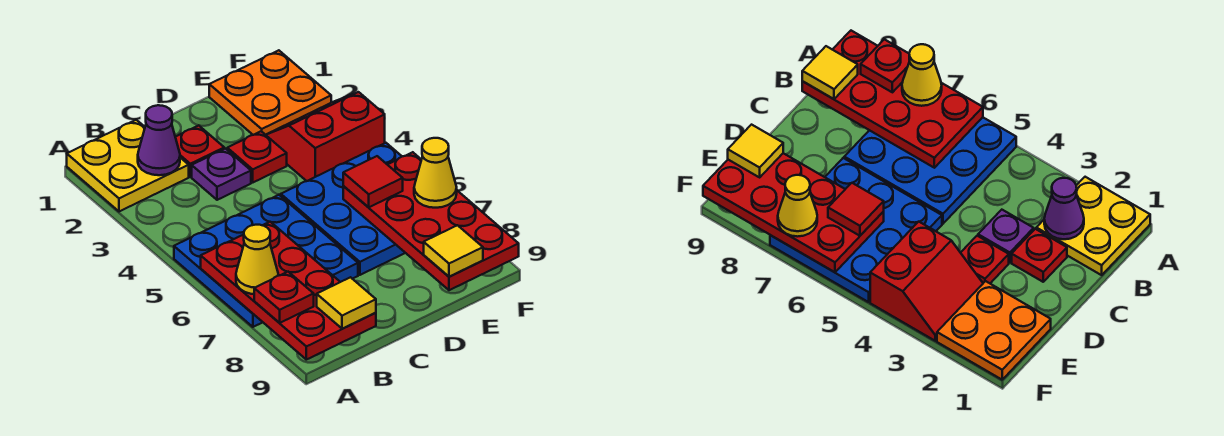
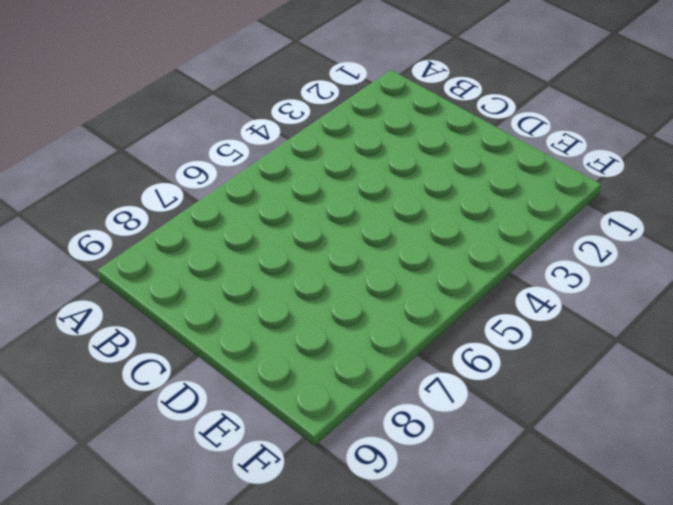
none -> yellow plate A1:B2 level 1
none -> blue plate A5:C7 level 1
none -> red plate C2 level 1

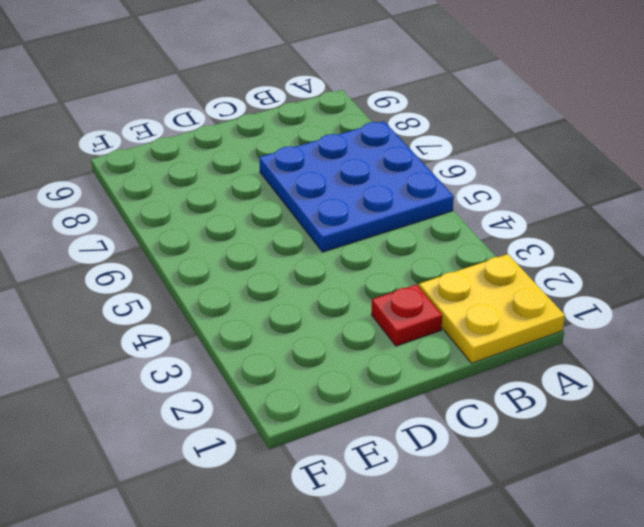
none -> purple plate C3 level 1
none -> red plate D3 level 1
none -> blue plate D5:F7 level 1

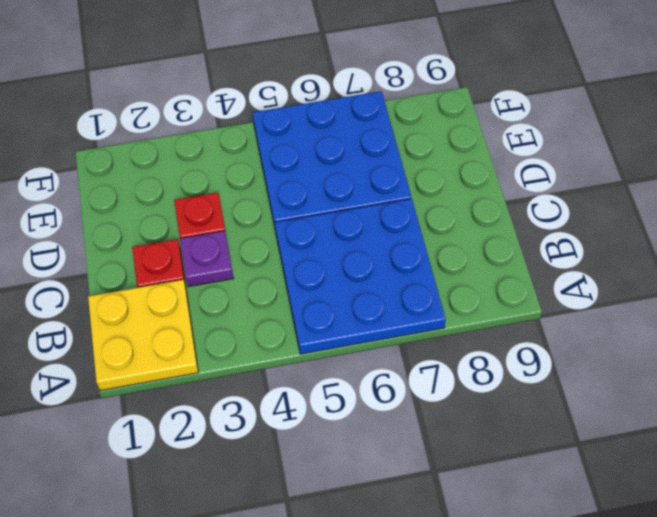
none -> orange plate E1:F2 level 1
none -> red slope E3:F4 level 1 top 4
none -> red plate A6:B9 level 2

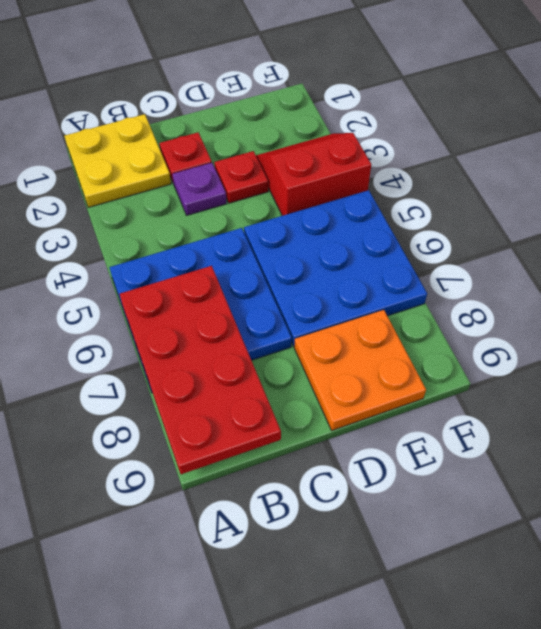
orange plate D8:E9 level 1 -> orange plate E1:F2 level 1
none -> purple cone B2 level 2
none -> red plate E6:F9 level 2
none -> yellow cone A7 level 3

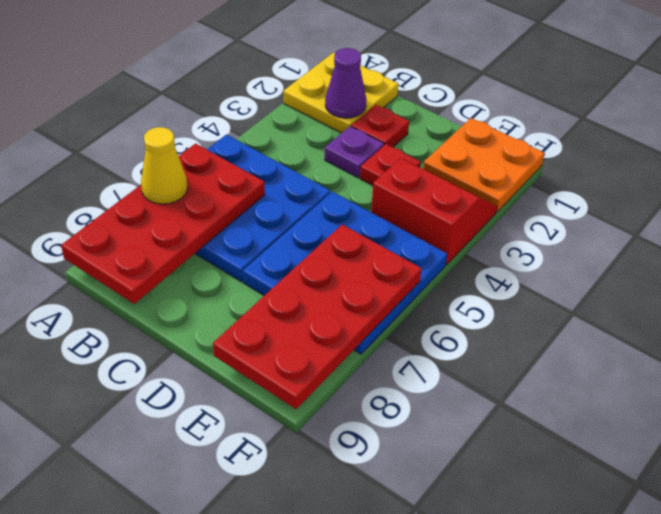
none -> red plate A8 level 3
none -> yellow tile B9 level 3
none -> red tile E6 level 3

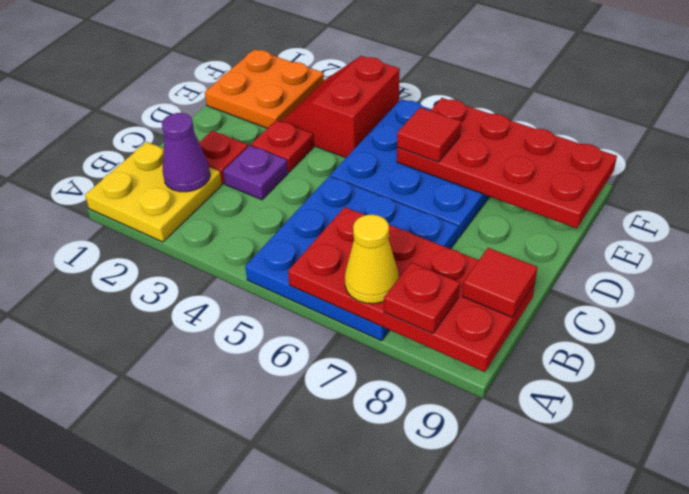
red tile B9 level 3 -> yellow tile B9 level 3
none -> yellow tile E9 level 3
none -> yellow cone F7 level 3

